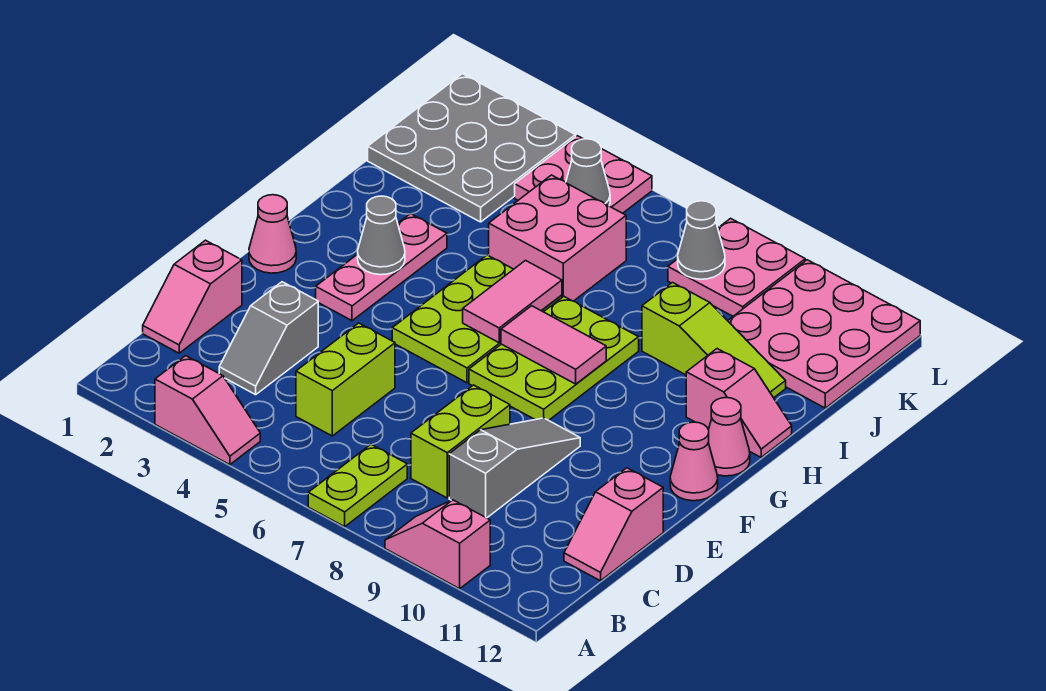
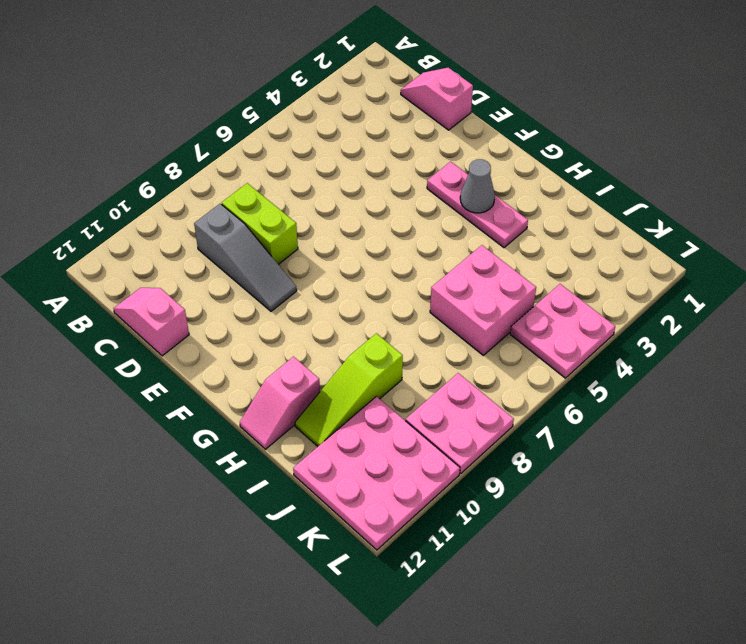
none -> pink slope A3:A4 level 1 top 3
none -> lime plate A7:B7 level 1
none -> pink slope A9:A10 level 1 top 10

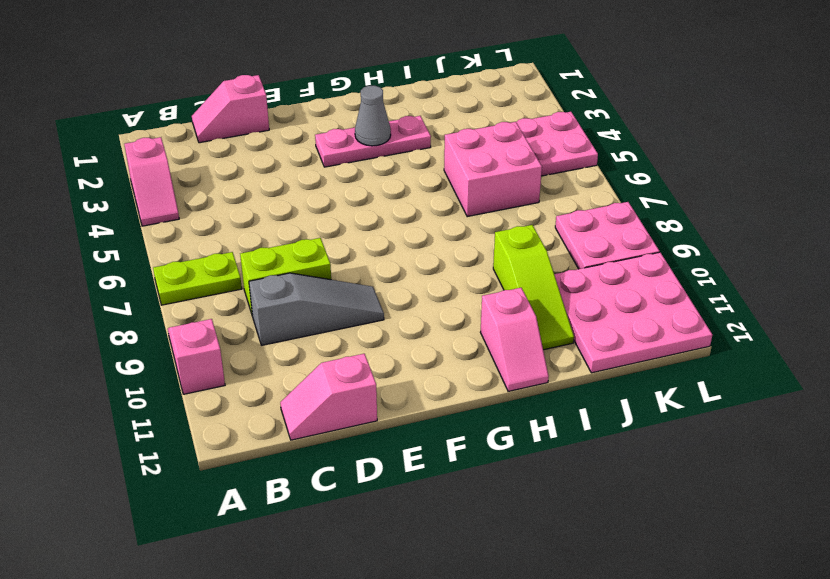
none -> grey slope C3:D3 level 1 top D
none -> lime brick C5:D5 level 1
none -> pink cone F1 level 1

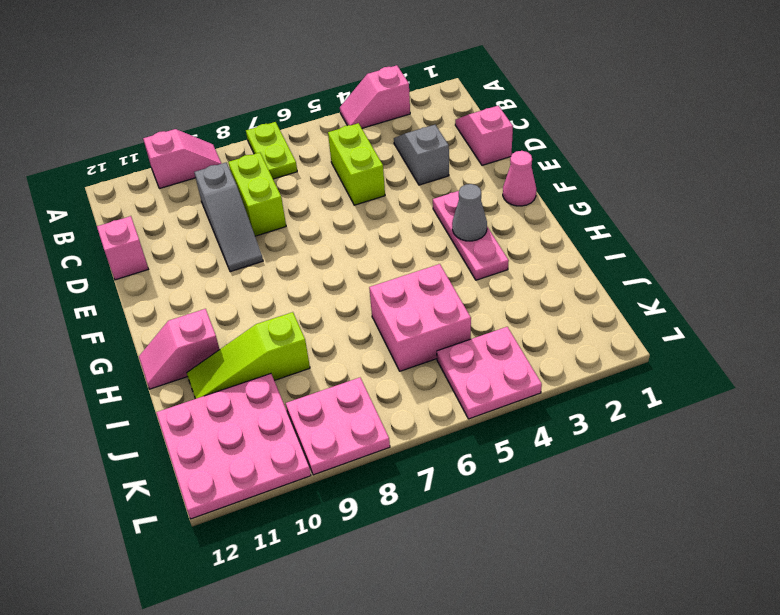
none -> lime plate F5:H6 level 1
none -> lime plate F7:H8 level 1
none -> pink cone F12 level 1

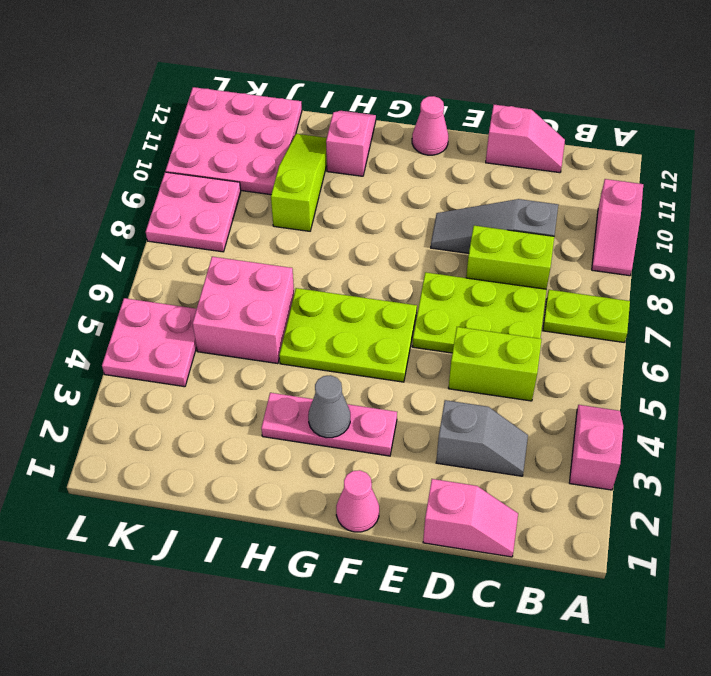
lime plate C6:E7 level 1 -> lime plate F7:H8 level 1
none -> pink cone G12 level 1
none -> grey plate J1:L3 level 1
none -> pink tile G6:H6 level 2

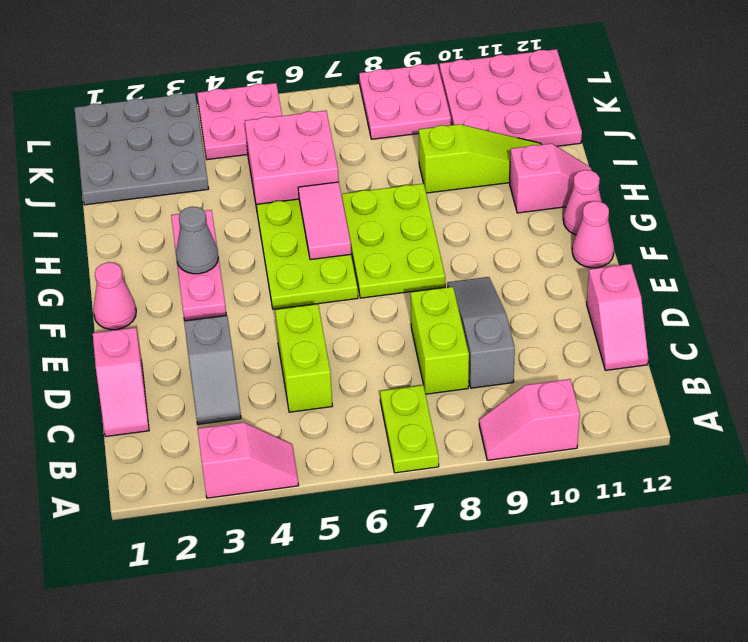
none -> pink tile G7:G8 level 2
none -> grey cone K5 level 2
none -> grey cone K8 level 2

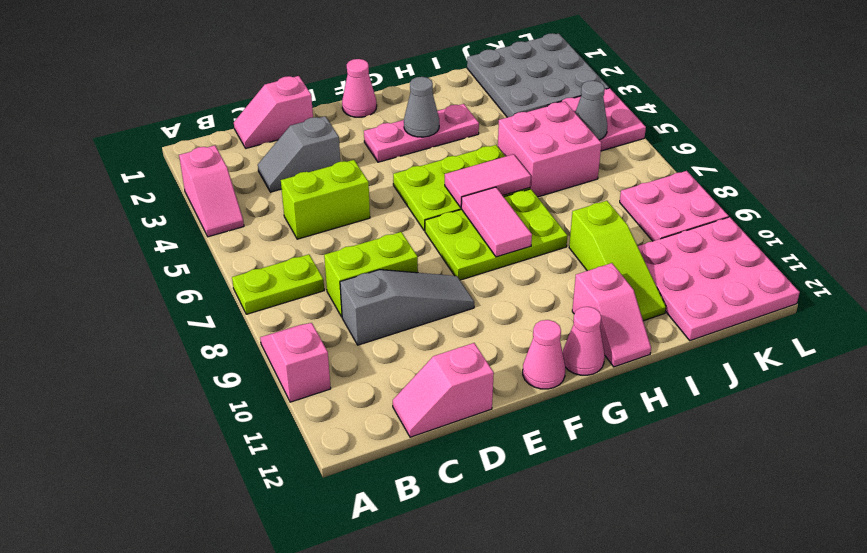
none -> grey cone K8 level 2

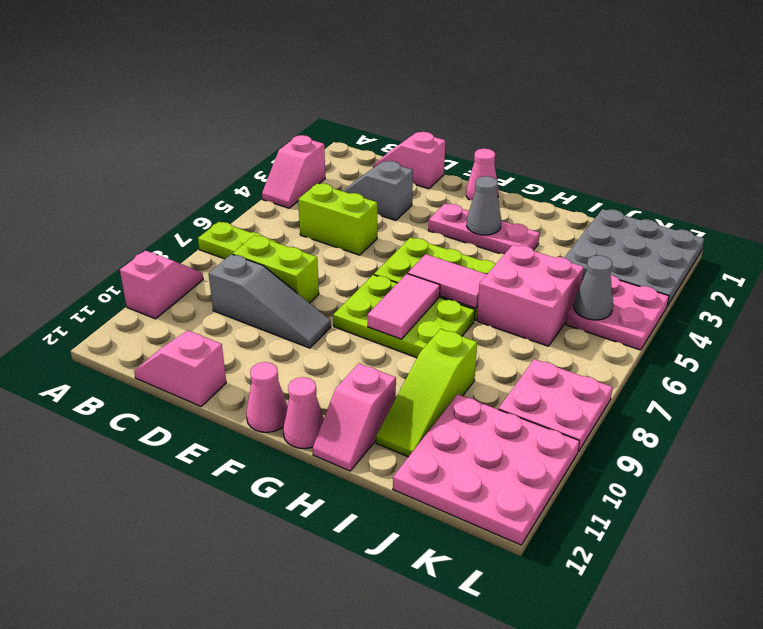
none -> grey cone K8 level 2

